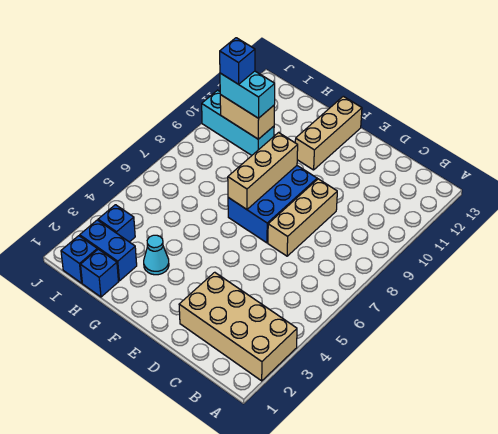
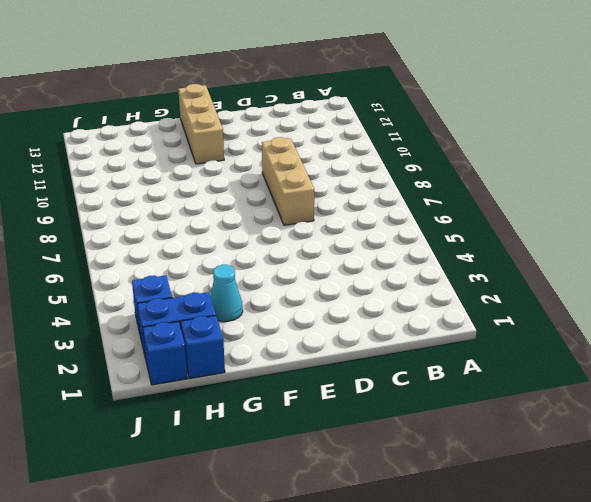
none -> tan brick A2:D3 level 1
none -> blue brick E7:F9 level 1
none -> cyan brick H10:J10 level 1

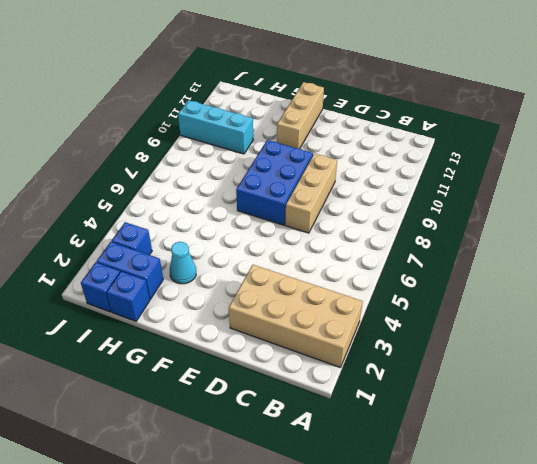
none -> tan brick F7:F9 level 2
none -> tan brick H10:I10 level 2
none -> cyan brick H10:I10 level 3

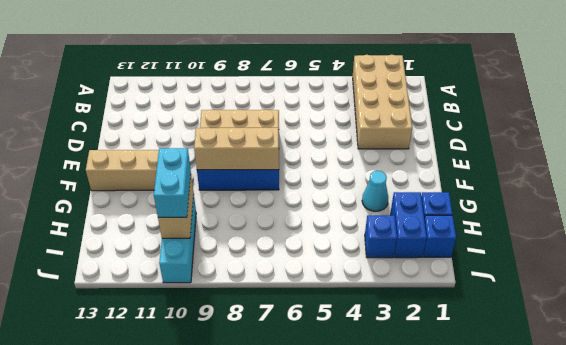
none -> blue brick I10 level 4

